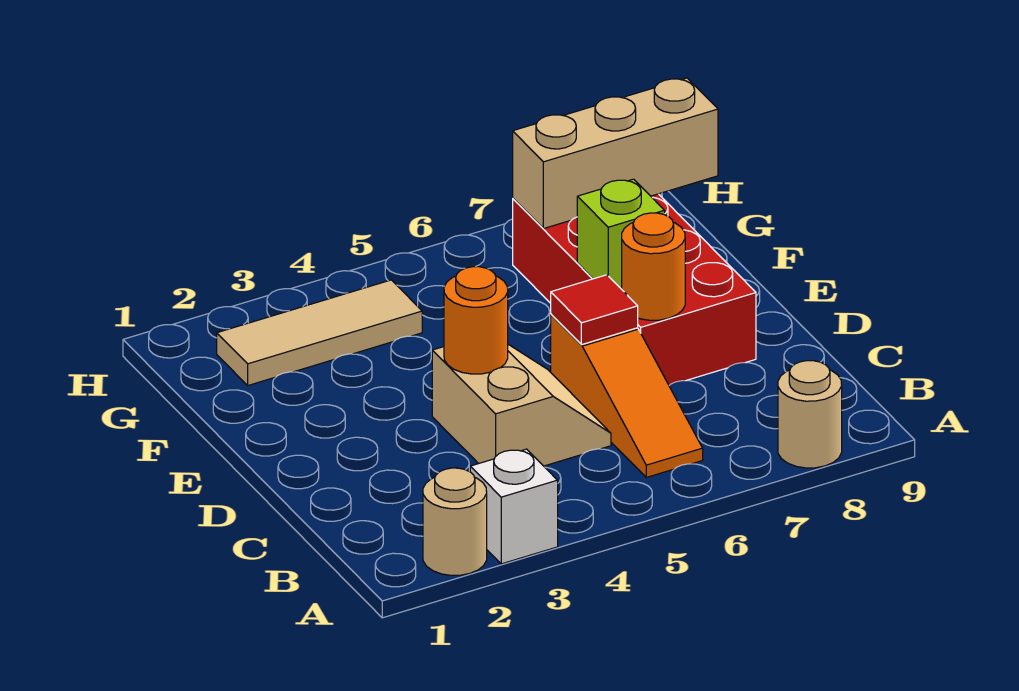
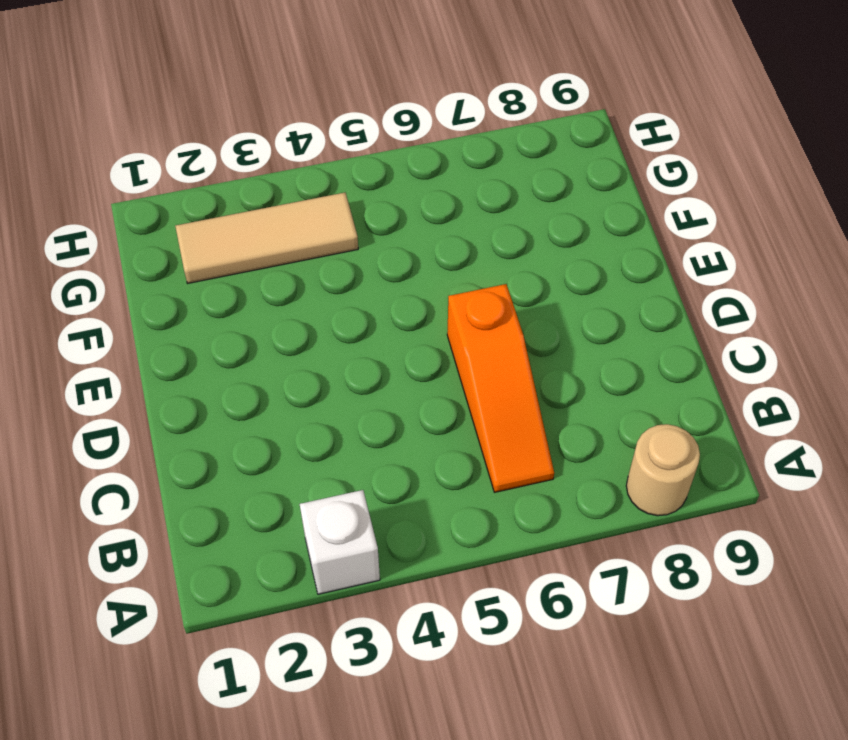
none -> tan round brick A2 level 1
none -> tan slope C4:D5 level 1 top 4
none -> red brick D7:G8 level 1

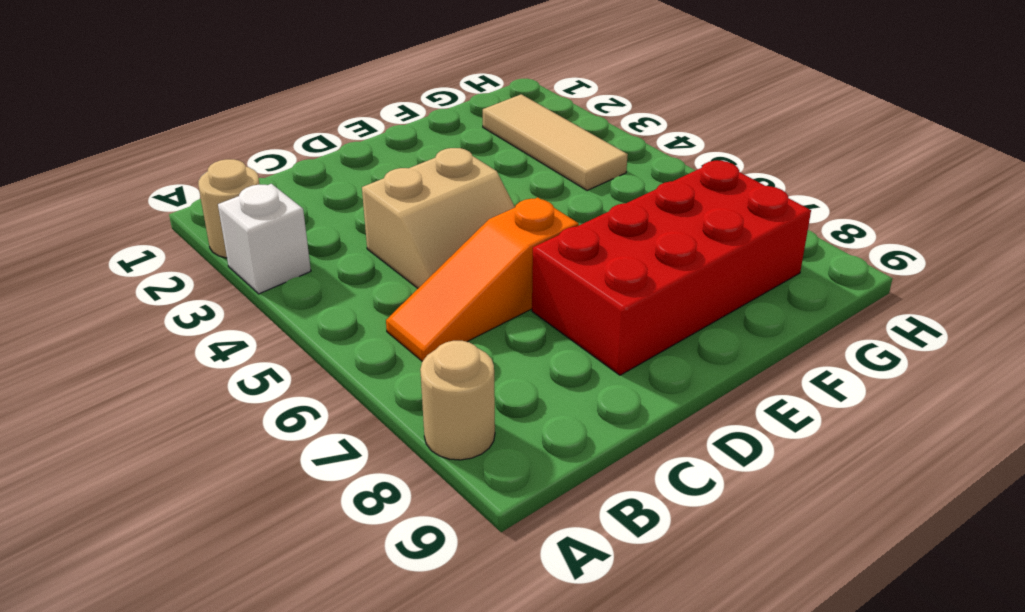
none -> orange round brick D4 level 2
none -> red tile D6 level 2
none -> orange round brick D7 level 2

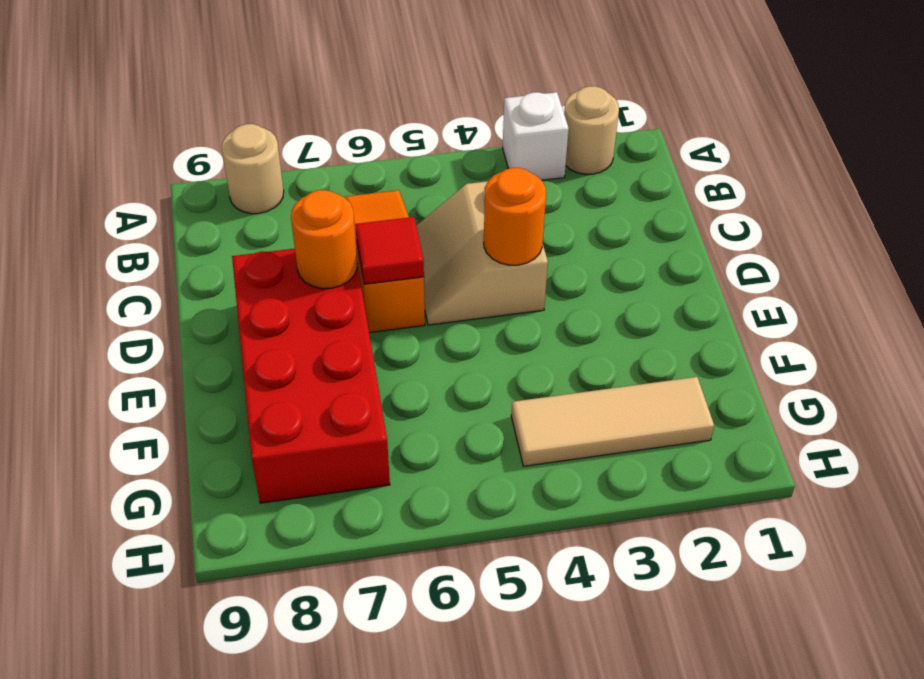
none -> lime brick E7 level 2
none -> tan brick G7:G9 level 2

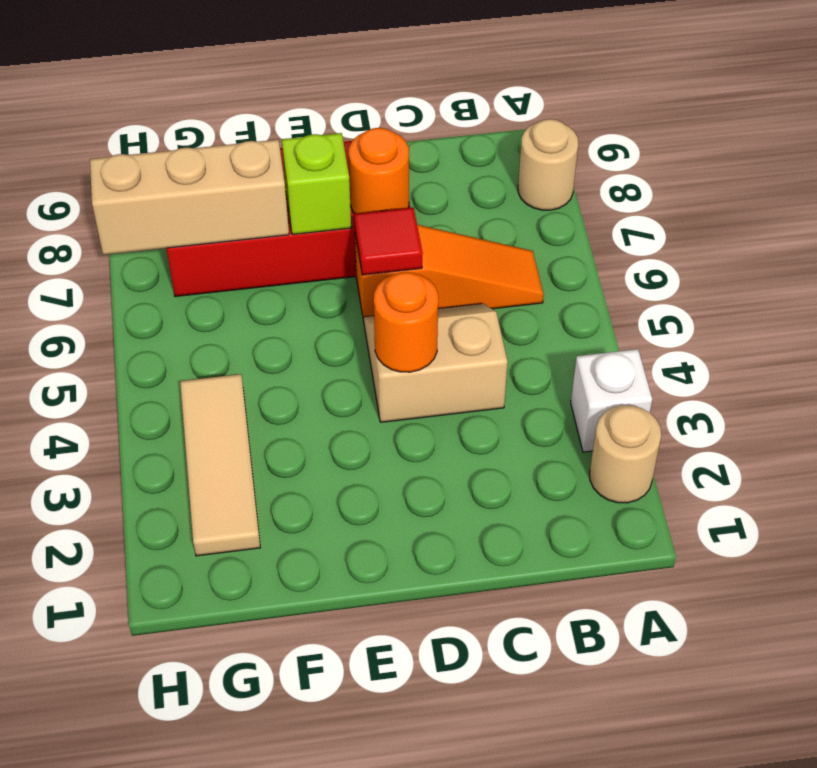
tan brick F7:H7 level 2 -> tan brick G7:G9 level 2

